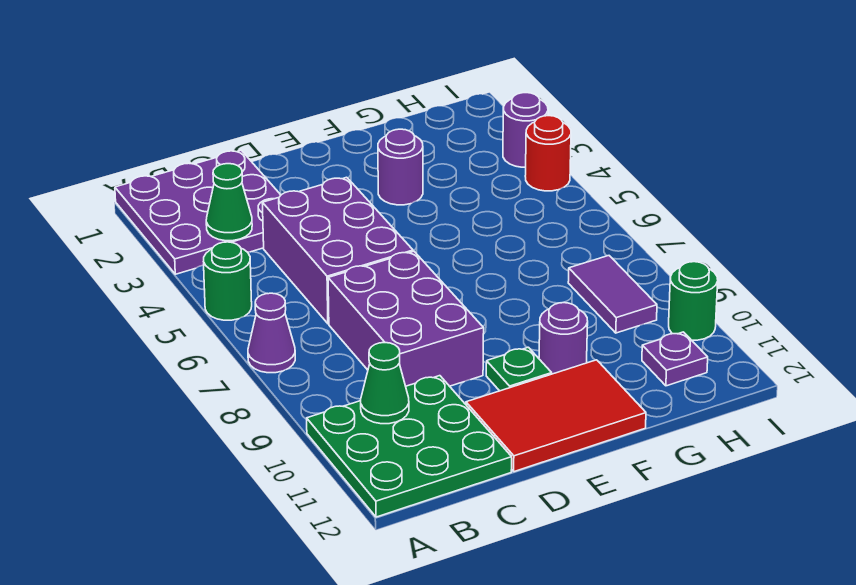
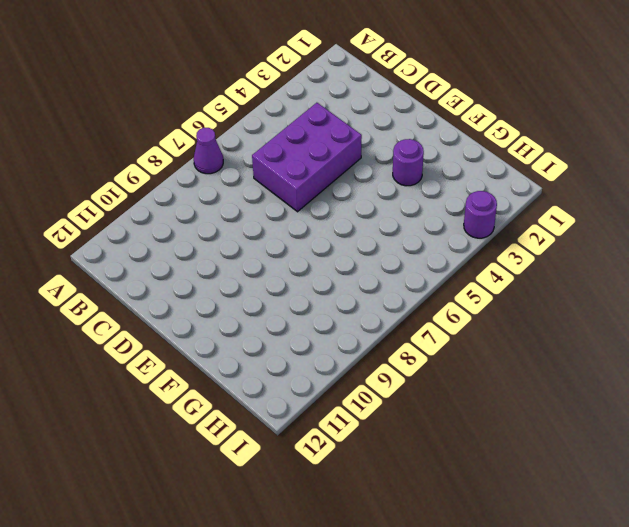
none -> purple plate A1:C3 level 1
none -> green round brick A5 level 1
none -> green plate A10:C12 level 1

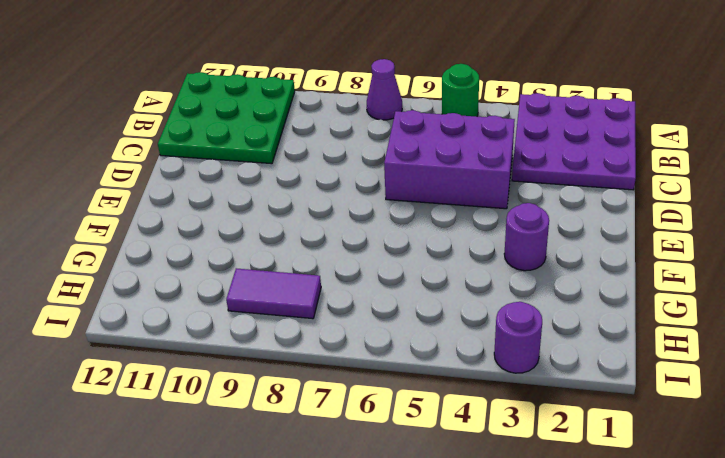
none -> purple brick C7:D9 level 1
none -> red tile D11:F12 level 1
none -> green plate E10 level 1

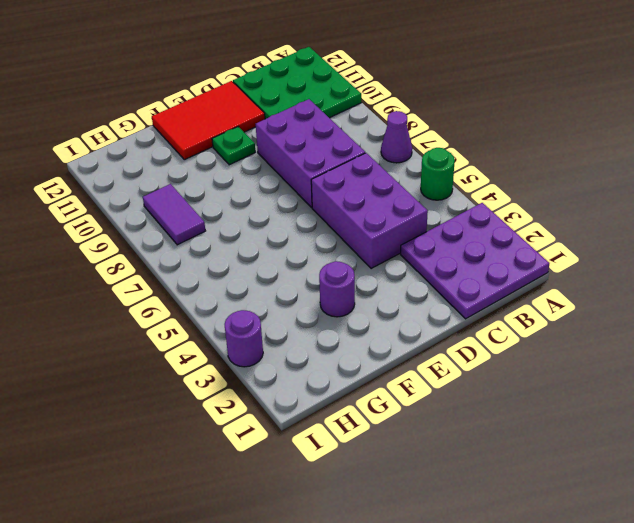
none -> purple round brick F10 level 1
none -> purple plate H11 level 1
none -> red round brick I4 level 1

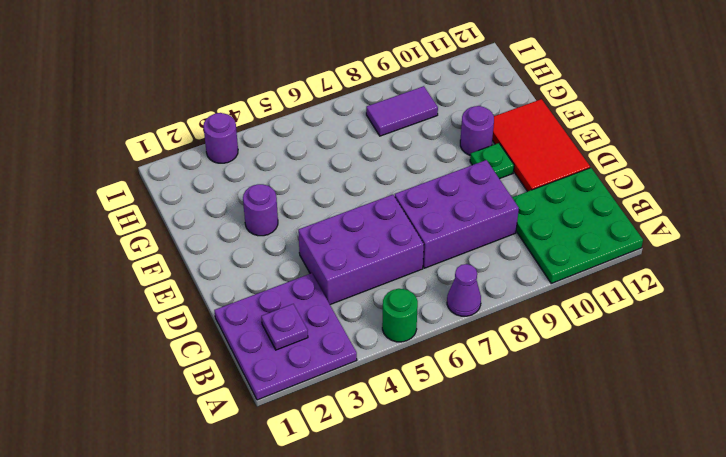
purple plate B2 level 2 -> purple plate H11 level 1
none -> red round brick I4 level 1
none -> green round brick I10 level 1
none -> green cone B3 level 2

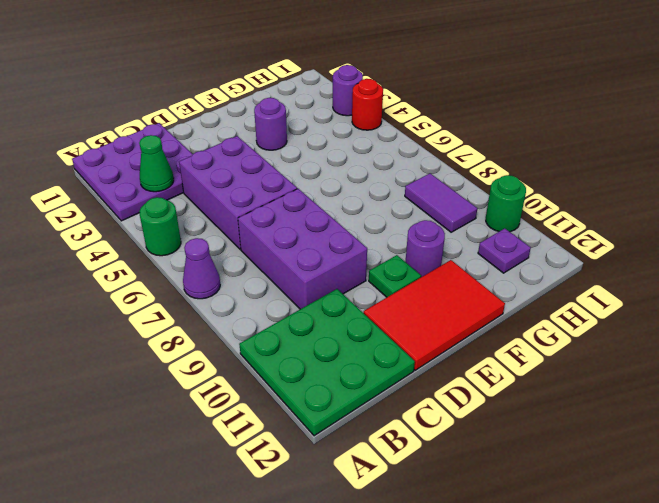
none -> green cone B10 level 2

